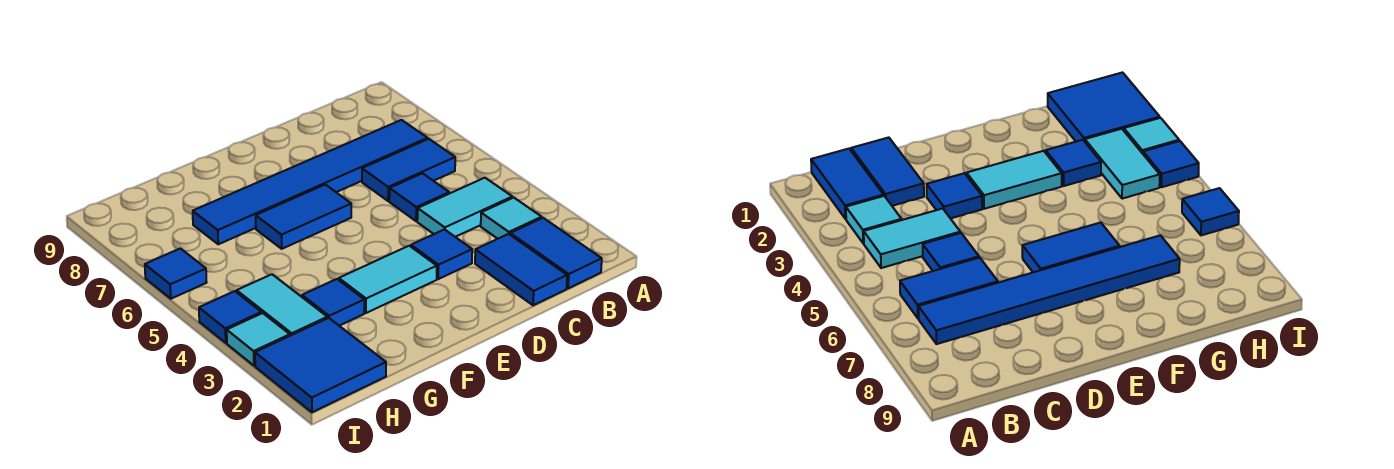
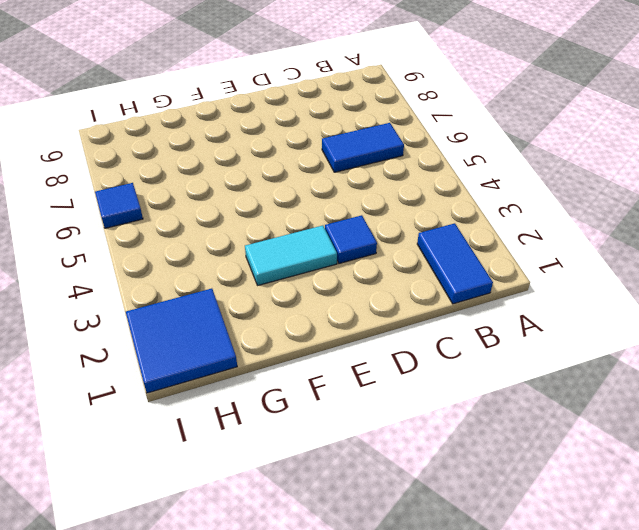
none -> cyan tile B3 level 1
none -> cyan tile B4:C4 level 1
none -> blue tile B7:G7 level 1

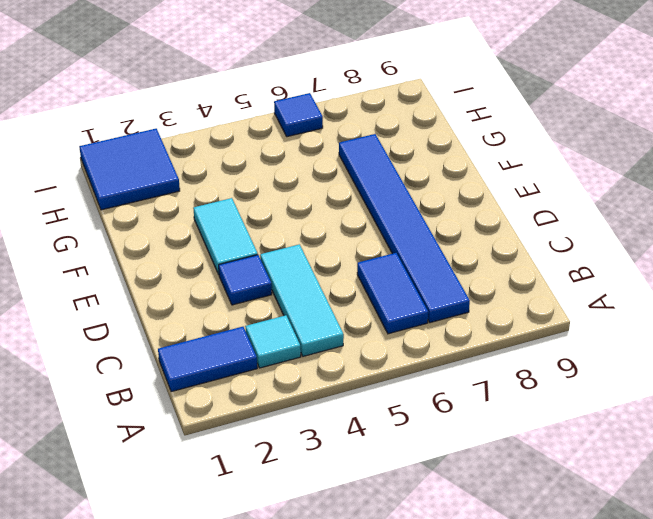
cyan tile B4:D4 level 1 -> cyan tile B4:C4 level 1
none -> blue tile C1:C2 level 1
none -> blue tile C5 level 1
none -> blue tile E6:F6 level 1

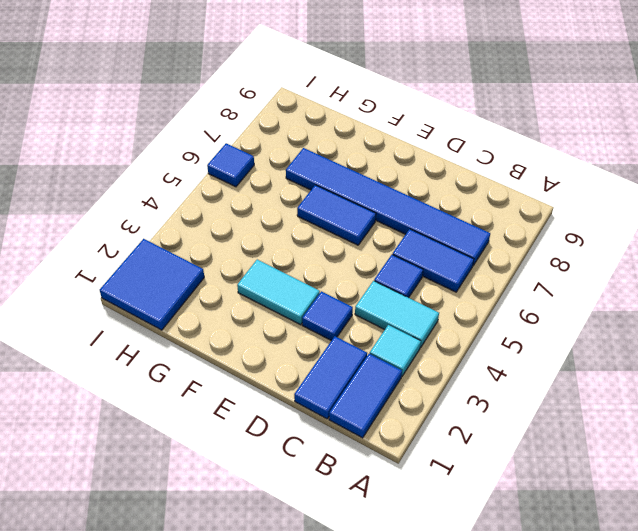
none -> blue tile G3 level 1
none -> cyan tile H3:H4 level 1
none -> cyan tile I3 level 1

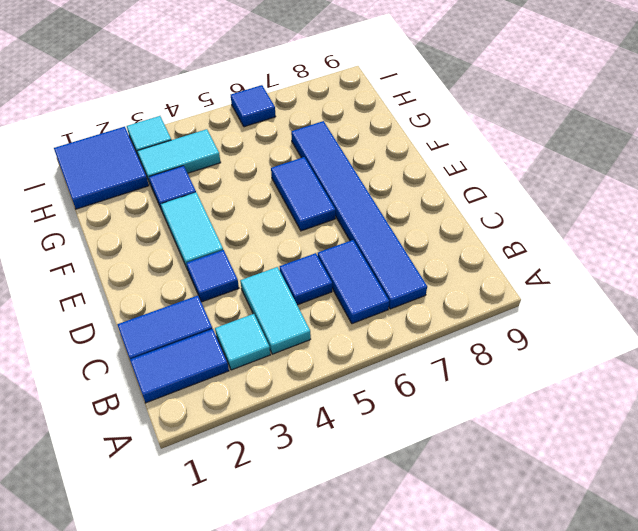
none -> blue tile I4 level 1

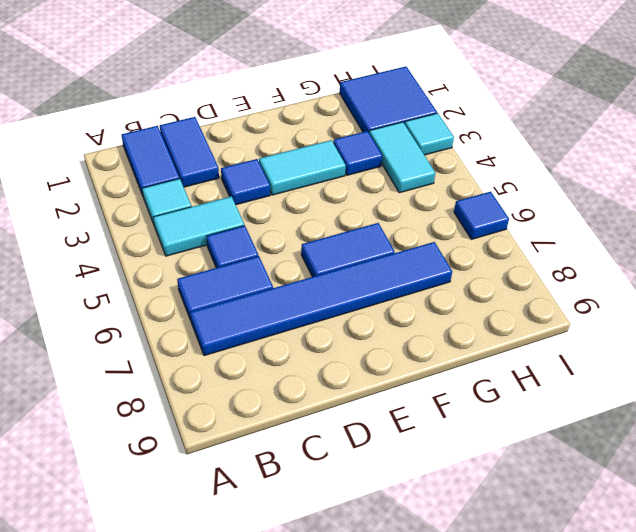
none -> blue tile I4 level 1

